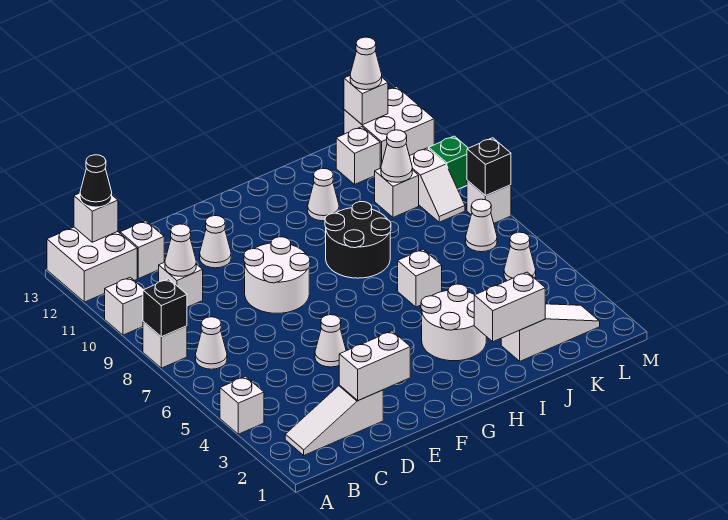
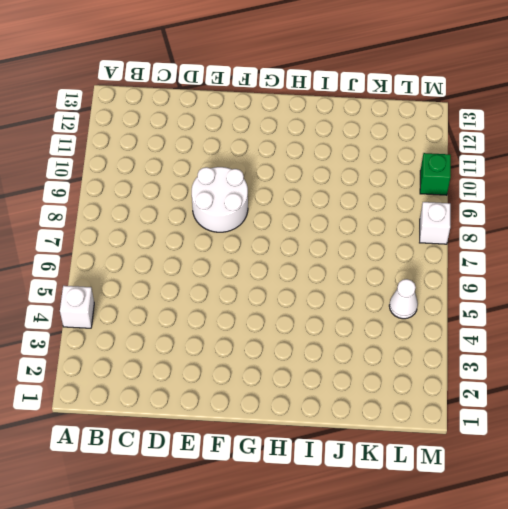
none -> white brick A8 level 1
none -> white brick A10 level 1
none -> white brick A12:B13 level 1
none -> white slope B2:D2 level 1 top D

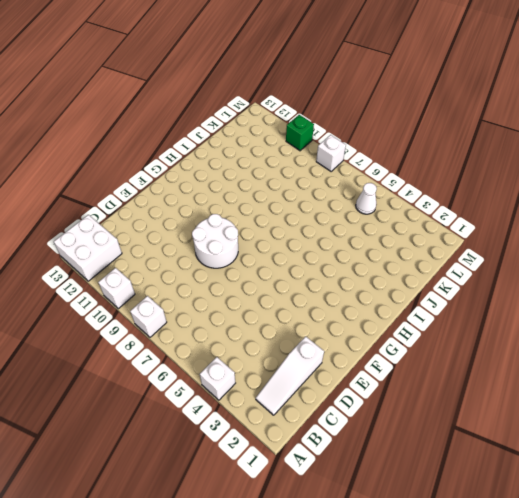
none -> white cone B7 level 1
none -> white brick C10 level 1
none -> white brick C12 level 1
none -> white cone E5 level 1

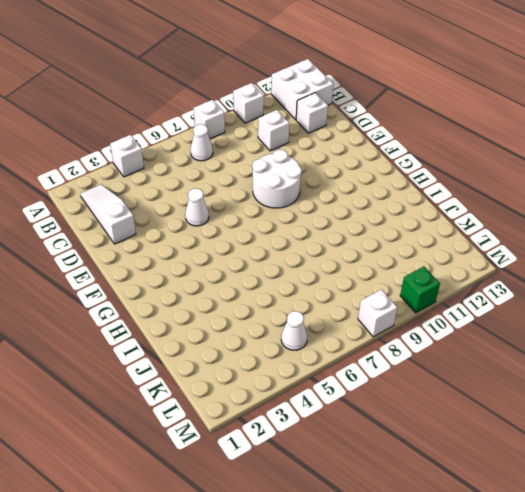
none -> white cone E11 level 1
none -> white round brick H3:I4 level 1
none -> black round brick H8:I9 level 1
none -> white brick I6 level 1

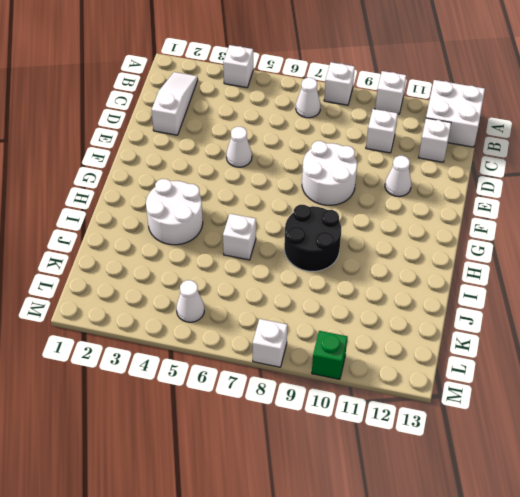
none -> white cone I11 level 1
none -> white slope J2:L2 level 1 top J
none -> white brick K10 level 1
none -> white brick K12 level 1

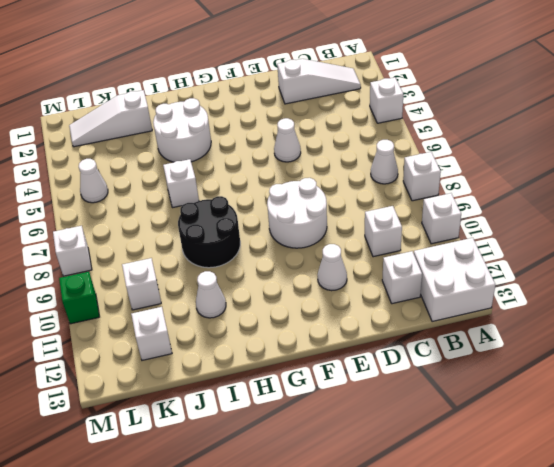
none -> white cone L7 level 1
none -> white slope L9:L10 level 1 top 10
none -> white brick L12:M13 level 1
none -> black brick A8 level 2

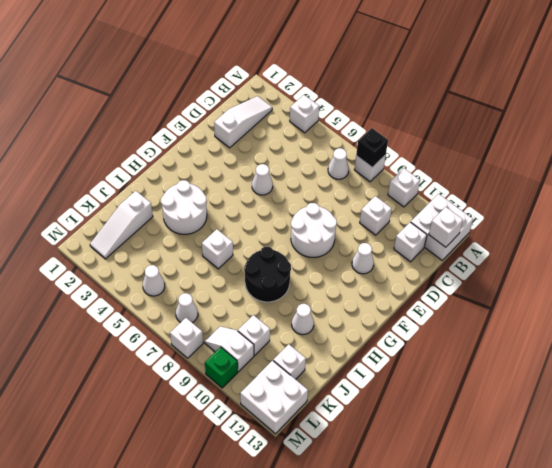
none -> white cone C10 level 2
none -> white brick D2:E2 level 2
none -> white brick I2:J2 level 2
none -> white cone K10 level 2

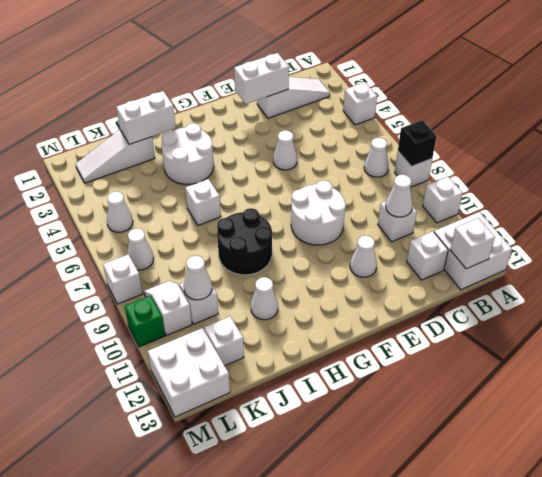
none -> white brick L13 level 2
none -> black brick M8 level 2
none -> black cone B13 level 3
none -> white cone L13 level 3

